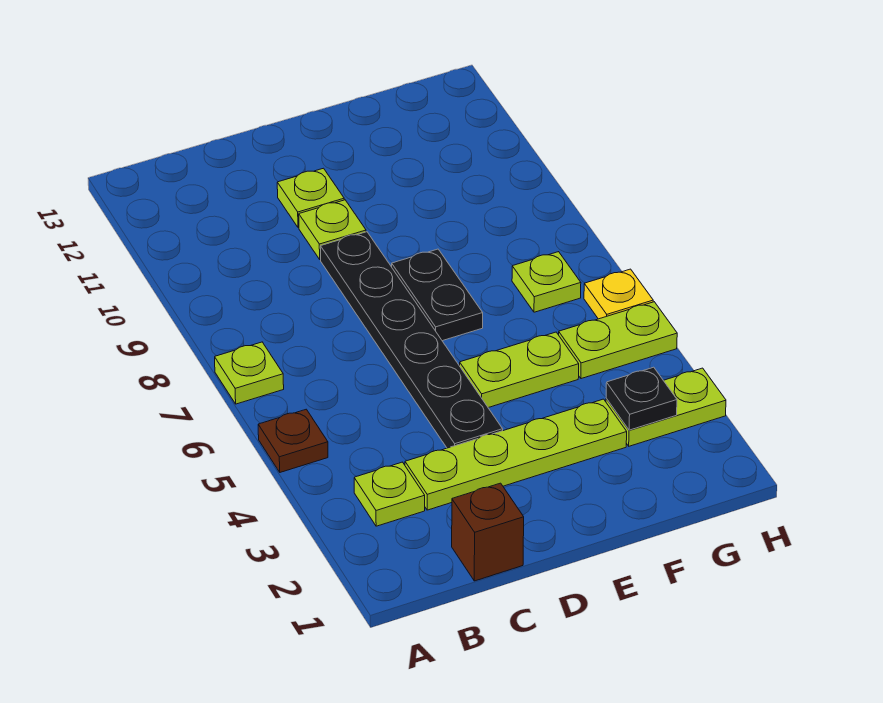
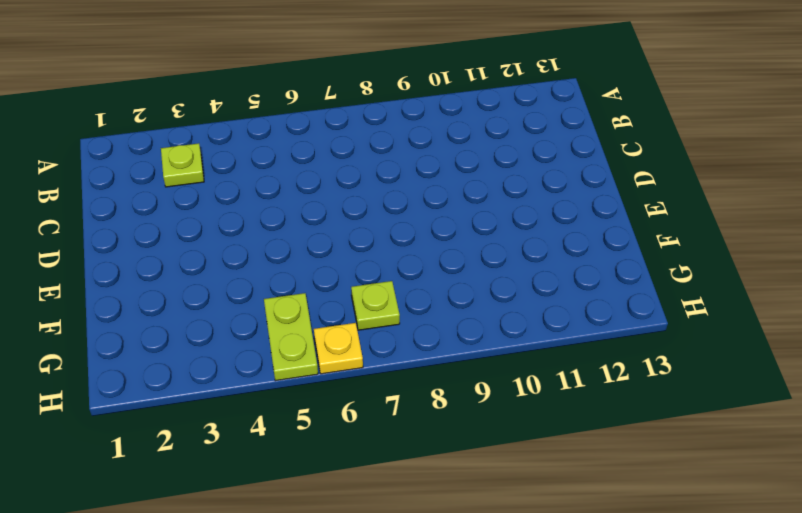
none -> brown plate A5 level 1
none -> lime plate A7 level 1
none -> brown brick C1 level 1

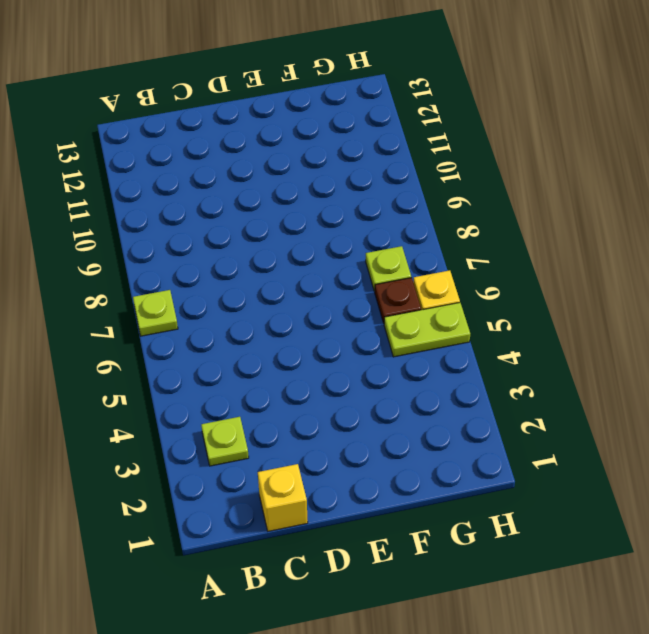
yellow brick C1 level 1 -> brown brick C1 level 1
brown plate G6 level 1 -> brown plate A5 level 1
none -> lime plate C3:F3 level 1
none -> black plate D4:D9 level 1
none -> lime plate D10 level 1

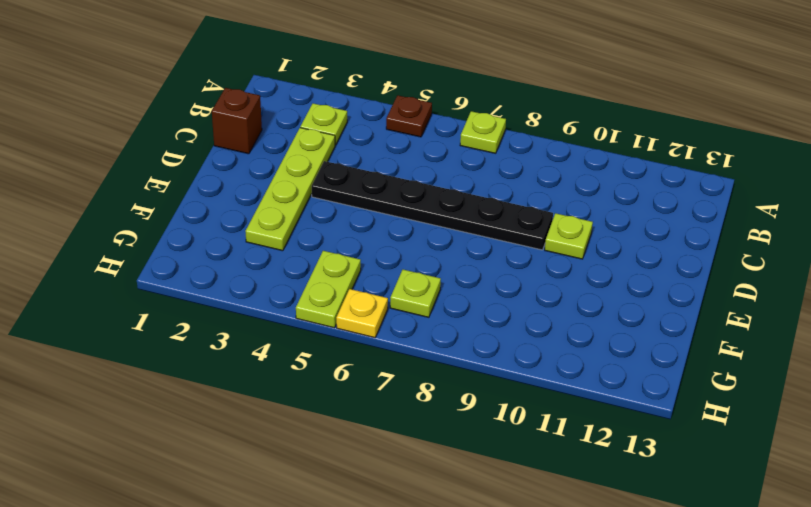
none -> lime plate D11 level 1
none -> lime plate E5:F5 level 1
none -> black plate E7:E8 level 1

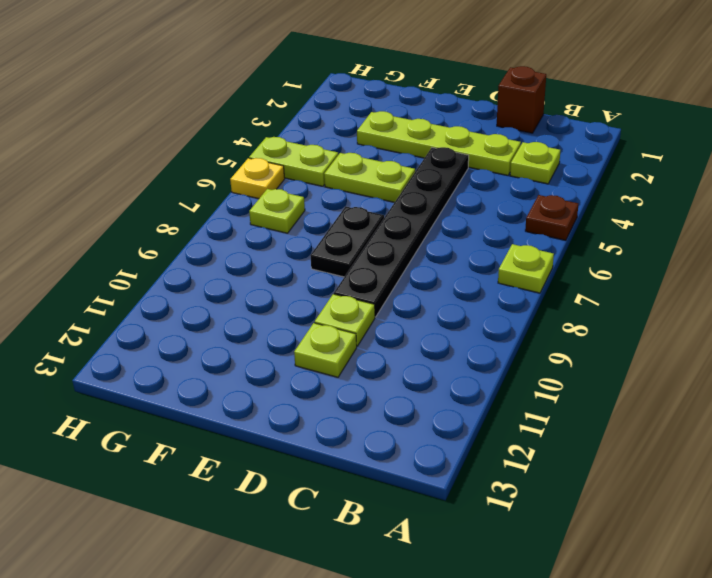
none -> lime plate G3:H3 level 1
none -> black plate G3 level 2

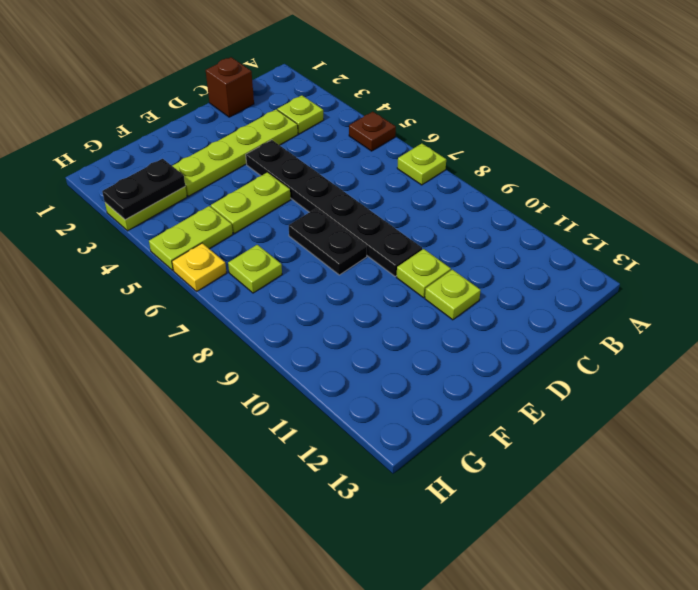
black plate G3:H3 level 2 -> black plate G3 level 2

